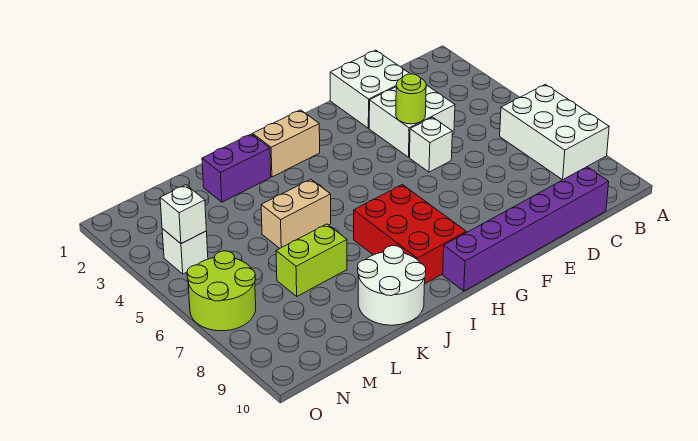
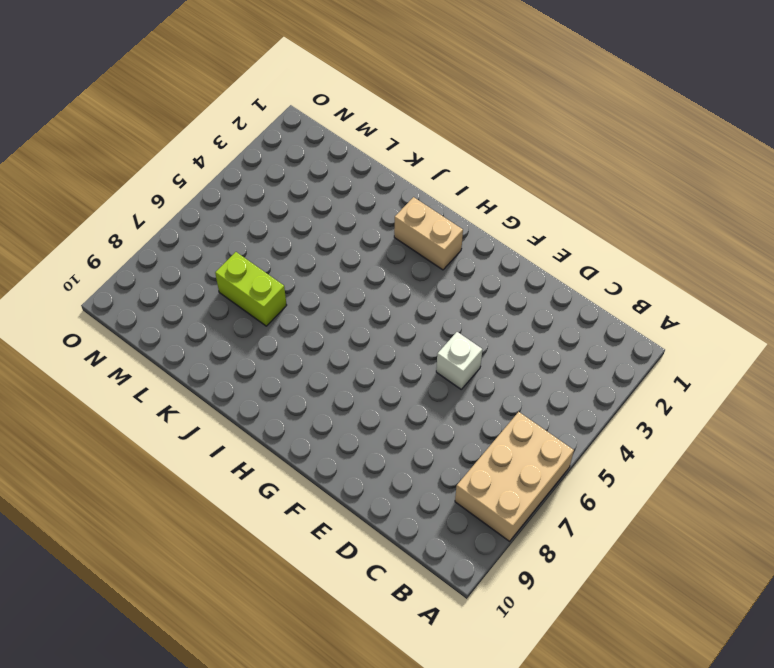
tan brick A6:B8 level 1 -> white brick A6:B8 level 1
none -> purple brick C10:H10 level 1
none -> white brick D1:E2 level 1
none -> white brick D3:E4 level 1

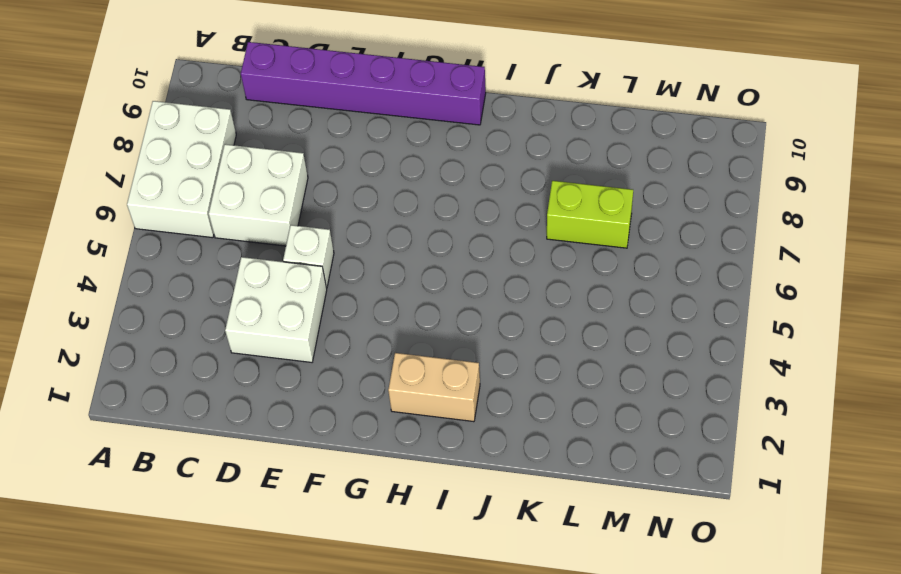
white brick C6:D7 level 1 -> white brick D1:E2 level 1
none -> red brick H7:I9 level 1
none -> purple brick J2:K2 level 1
none -> tan brick J5:K5 level 1

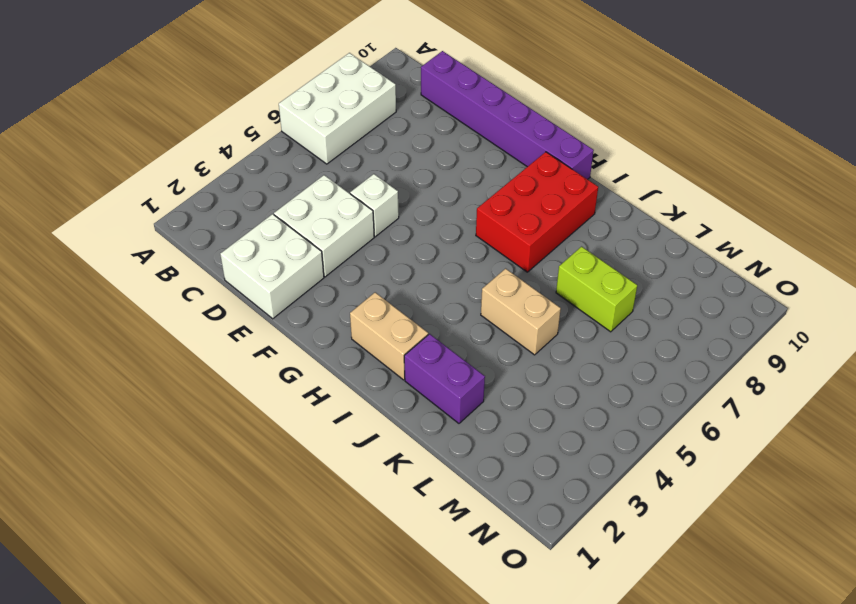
none -> white round brick J9:K10 level 1
none -> white brick N4 level 1
none -> lime round brick N6:O7 level 1

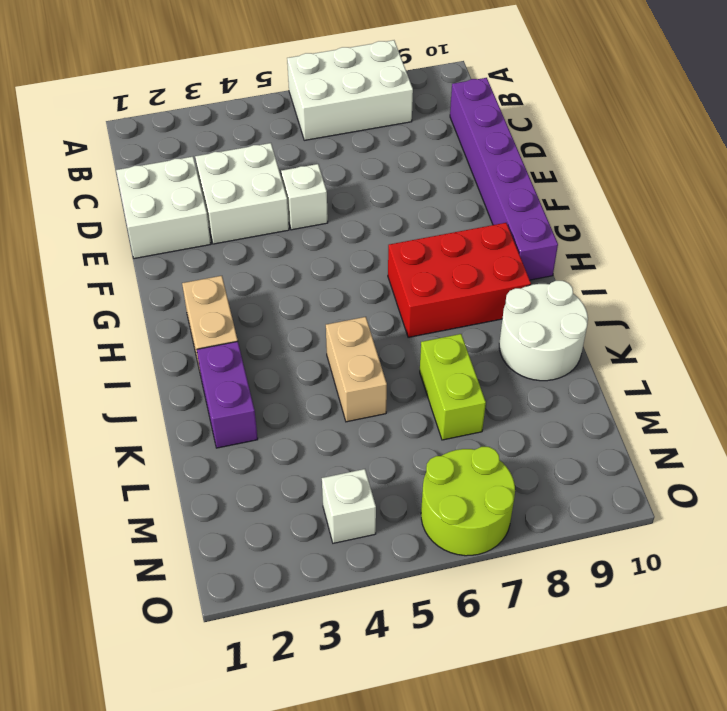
none -> lime round brick E4 level 2
none -> white brick N4 level 2

